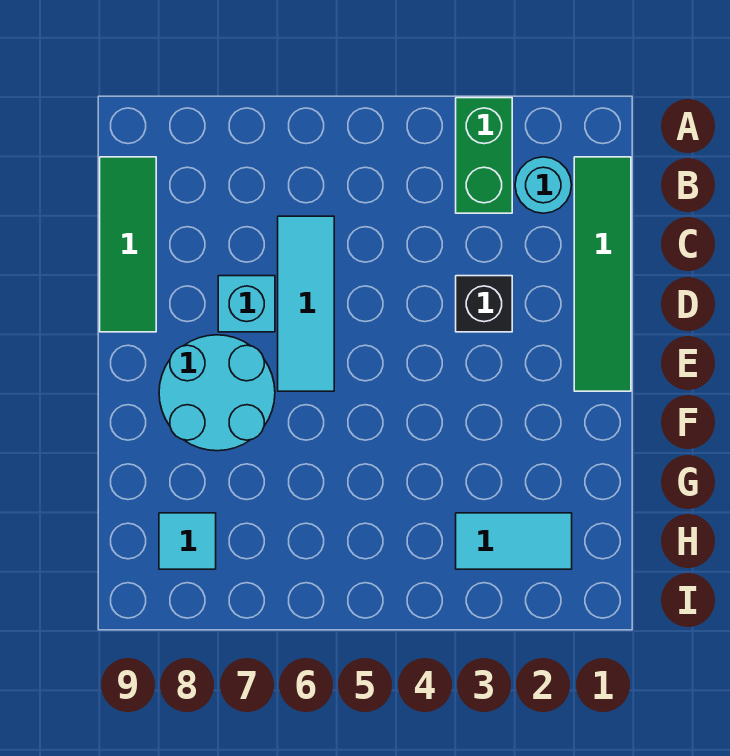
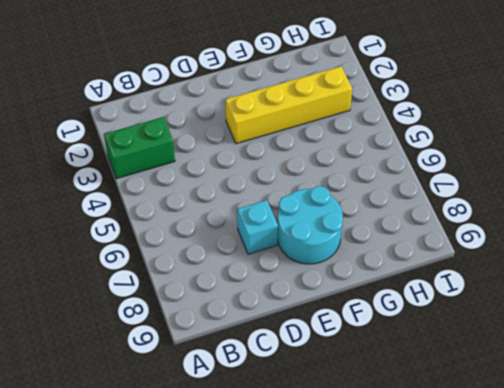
yellow brick E3:H3 level 1 -> cyan tile H2:H3 level 1
none -> green tile B1:E1 level 1
none -> cyan round brick B2 level 1

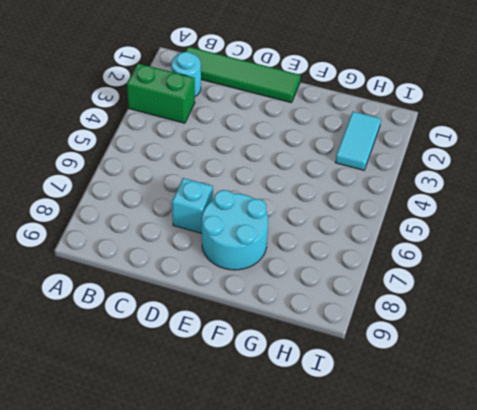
none -> green tile B9:D9 level 1
none -> cyan tile C6:E6 level 1

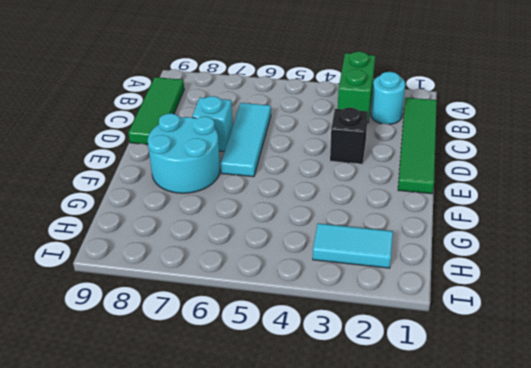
none -> cyan tile H8 level 1

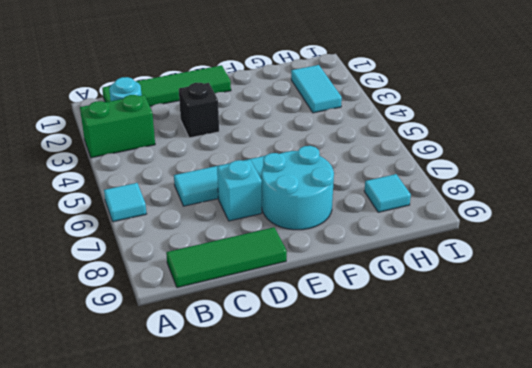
cyan tile A6 level 1 -> none

